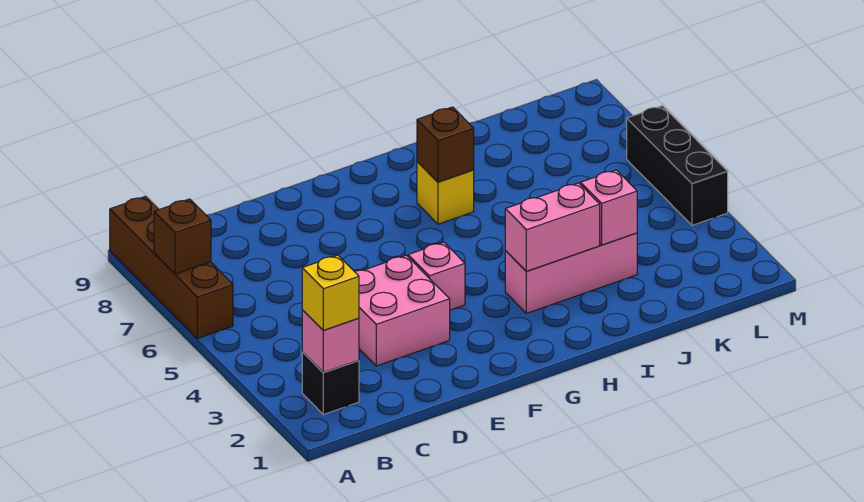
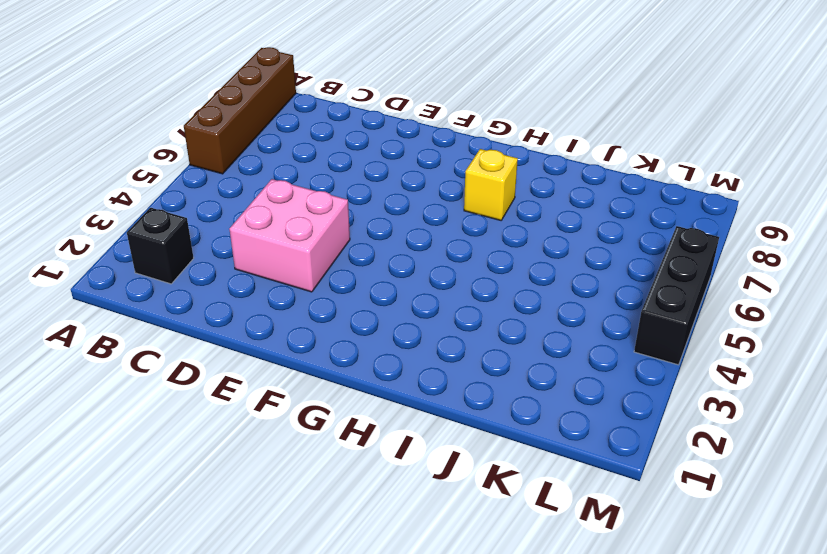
none -> pink brick F4 level 1
none -> pink brick H3:J3 level 1
none -> brown brick A7 level 2

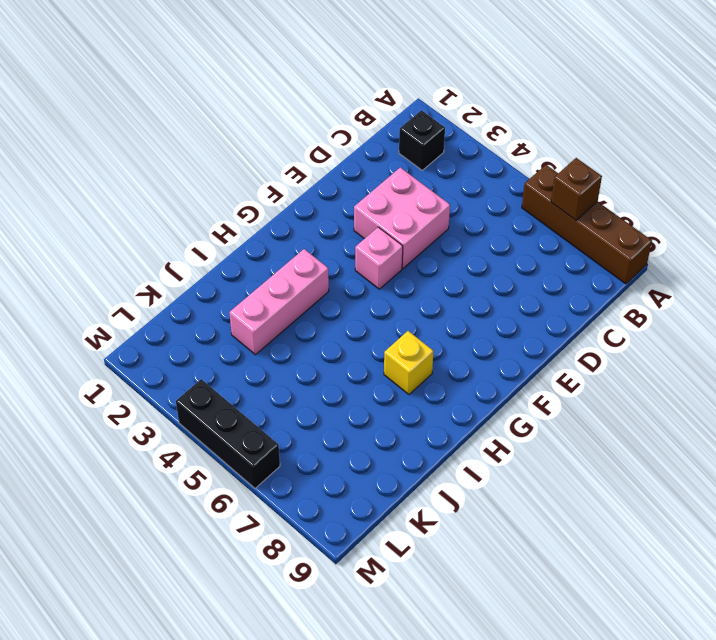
none -> pink brick B2 level 2
none -> pink brick H3:I3 level 2
none -> brown brick H7 level 2

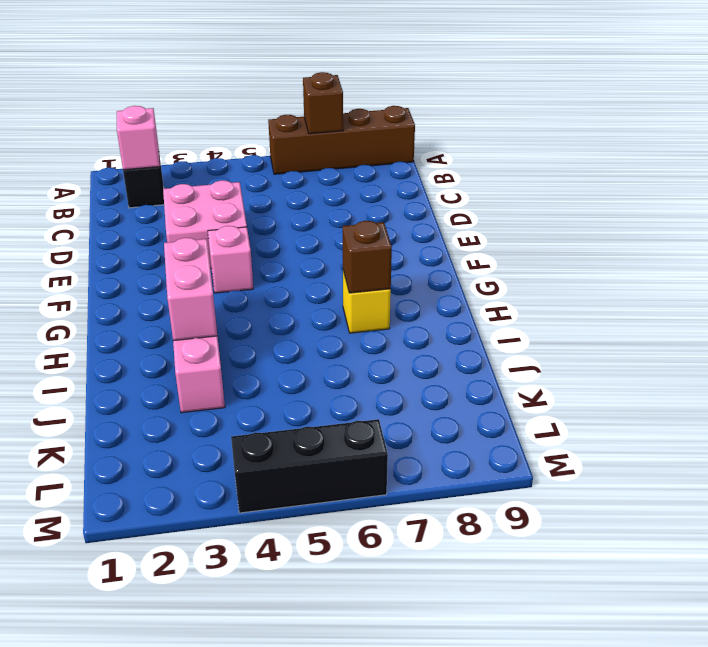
none -> pink brick J3 level 2
none -> yellow brick B2 level 3

